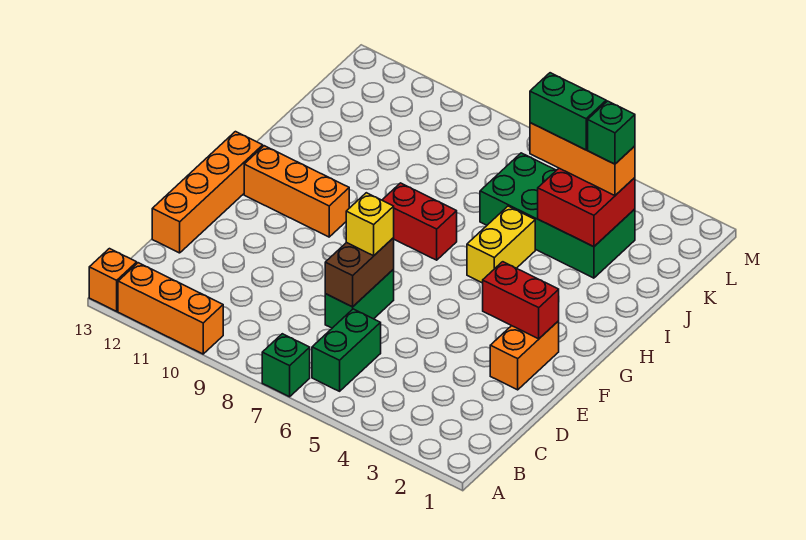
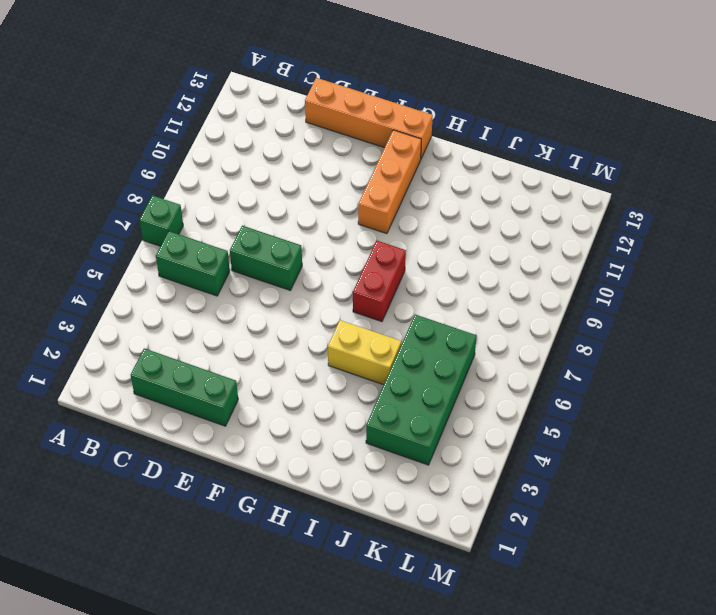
green brick C2:E2 level 1 -> orange brick E2:F2 level 1
none -> orange brick A10:A12 level 1
none -> orange brick A13 level 1
none -> brown brick D7:E7 level 2

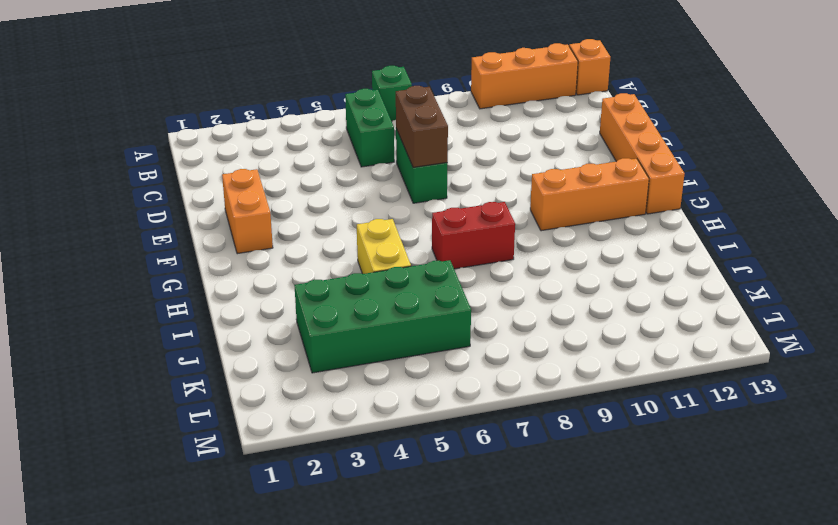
none -> red brick F2:F3 level 2
none -> red brick J3:K4 level 2
none -> yellow brick E7 level 3

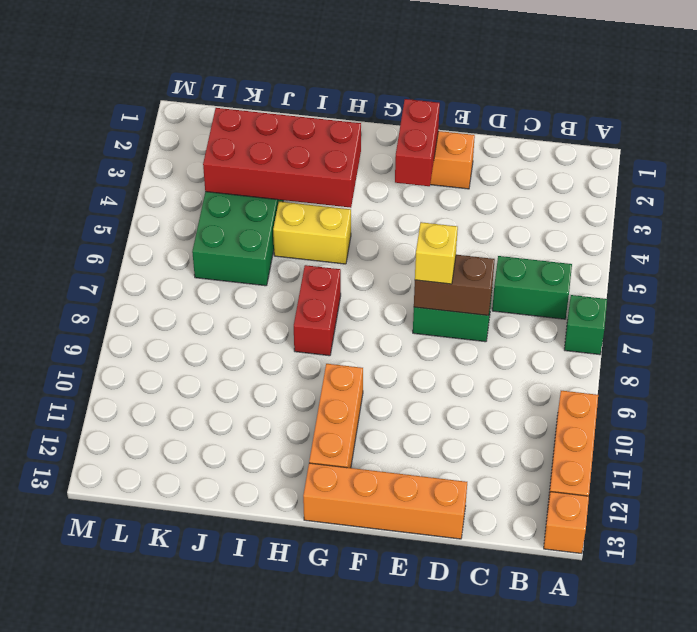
red brick H3:K4 level 2 -> red brick J3:K4 level 2
none -> orange brick K3:K5 level 3
none -> green brick K3 level 4
none -> green brick K4:K5 level 4

